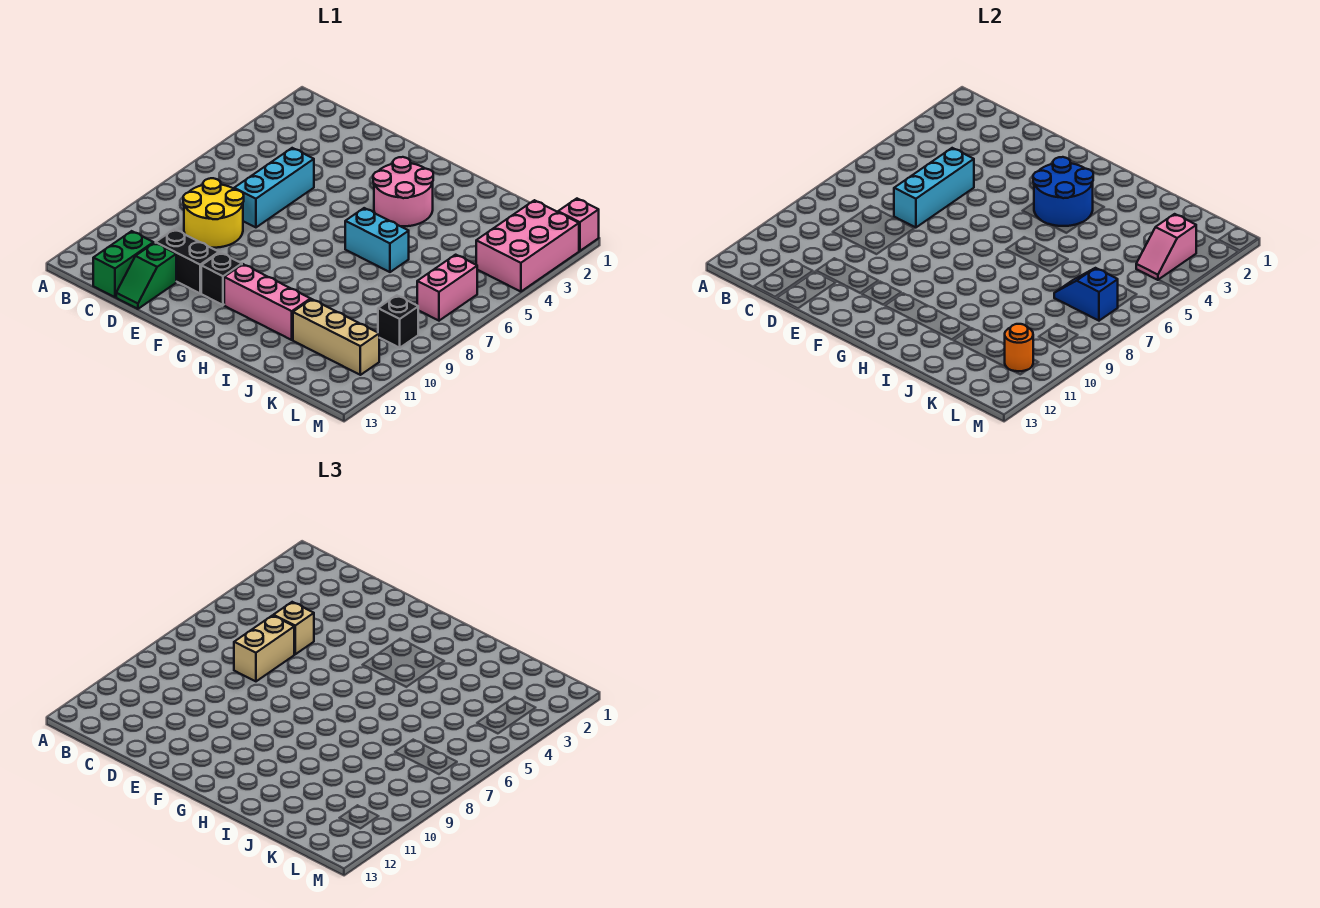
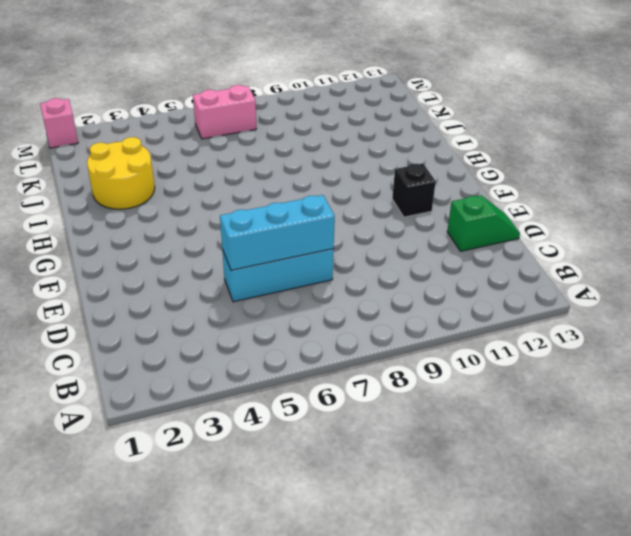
yellow round brick I2:J3 level 1 -> yellow round brick C8:D9 level 1
none -> green brick C12:C13 level 1
none -> black brick D11:E11 level 1
none -> pink round brick G3:H4 level 1

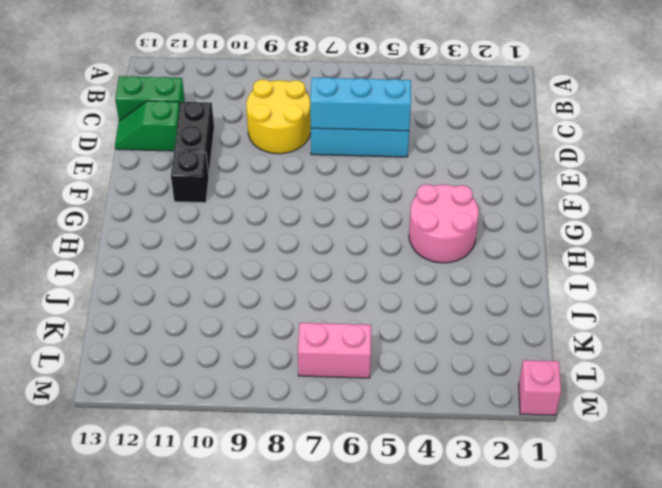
none -> pink brick G11:I11 level 1
none -> cyan brick H6:I6 level 1
none -> tan brick J11:L11 level 1

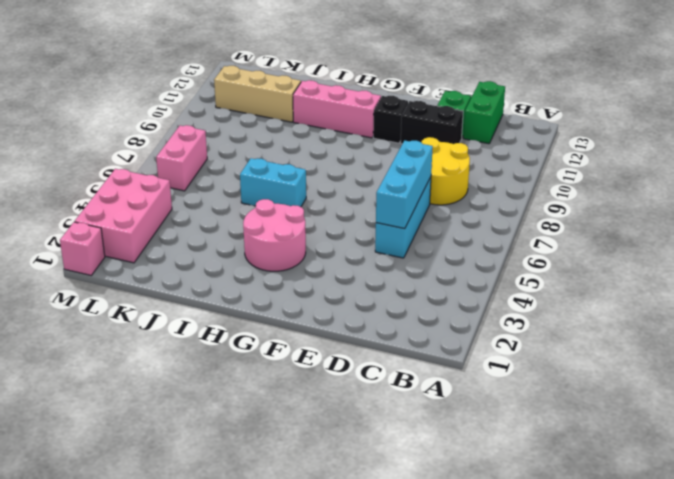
none -> black brick L9 level 1
none -> blue round brick G3:H4 level 2
none -> blue slope K7:L7 level 2 top L

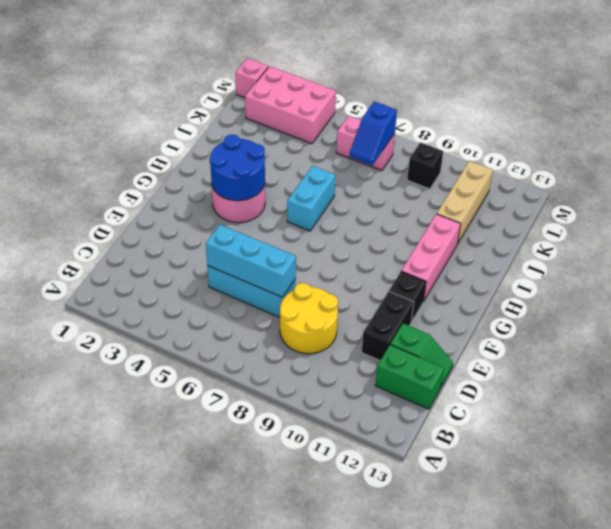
none -> pink slope L3:L4 level 2 top 3
none -> orange round brick L11 level 2
none -> tan brick D5 level 3

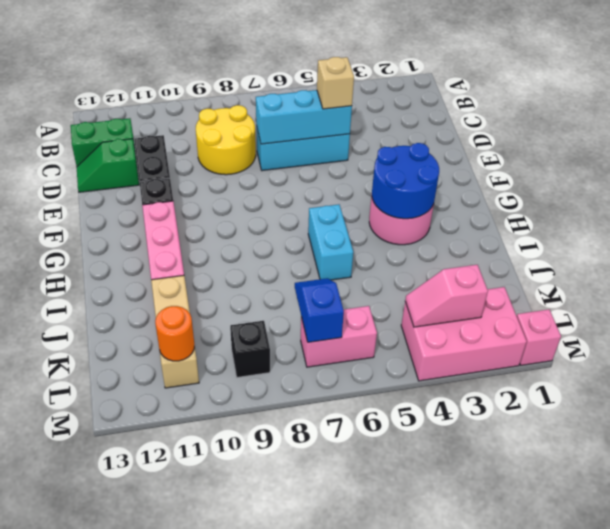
none -> tan brick D6:D7 level 3

